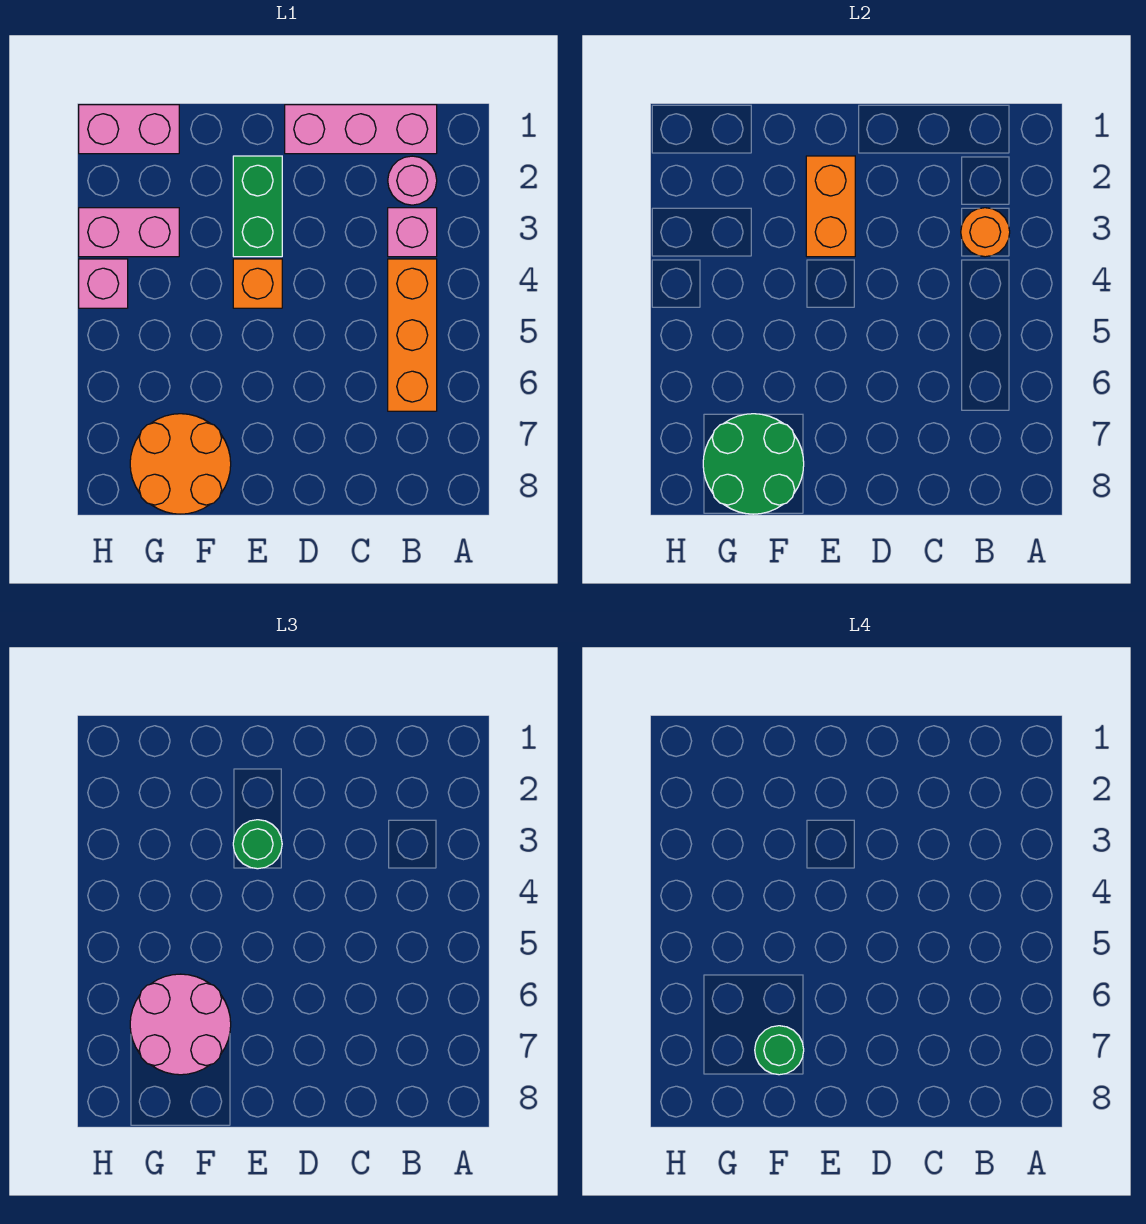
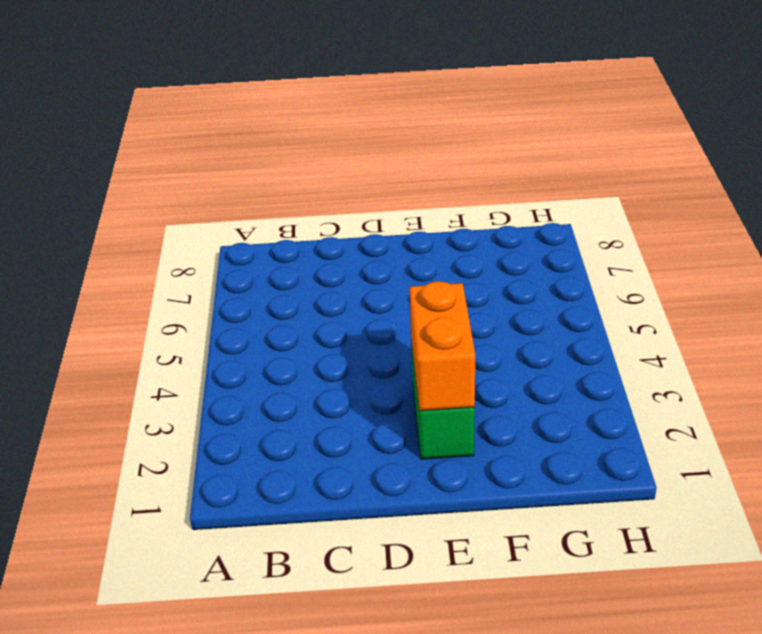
none -> pink brick B1:D1 level 1
none -> pink round brick B2 level 1
none -> pink brick B3 level 1

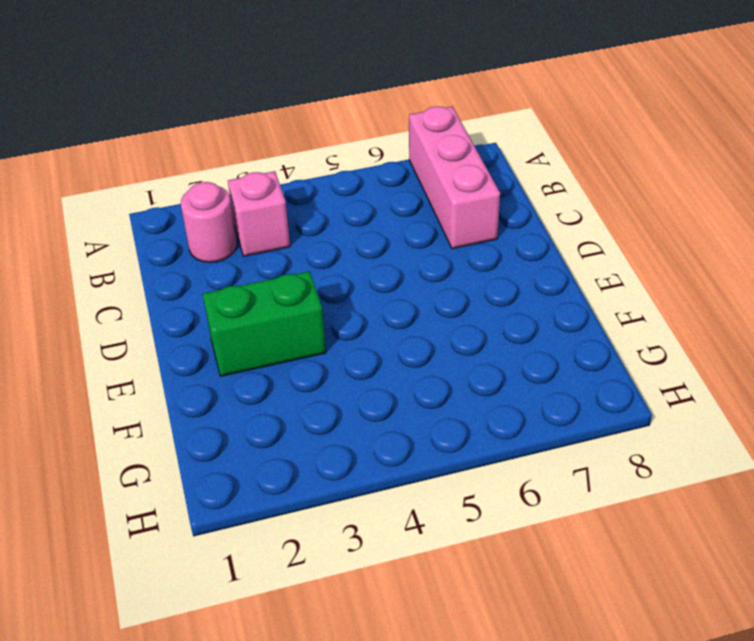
pink brick A7:C7 level 1 -> pink brick B1:D1 level 1
none -> orange brick B4:B6 level 1
none -> orange brick E4 level 1
none -> orange round brick F7:G8 level 1

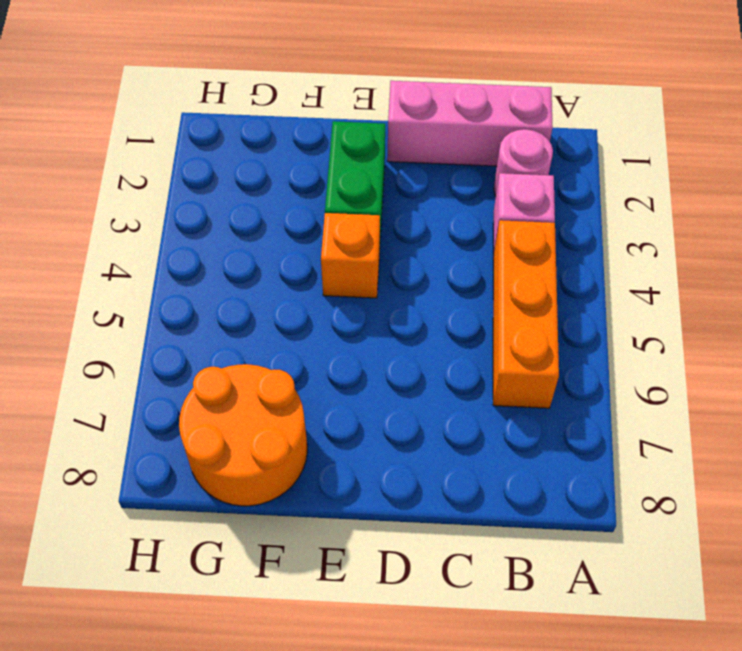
none -> pink brick G1:H1 level 1
none -> pink brick G3:H3 level 1
none -> pink brick H4 level 1

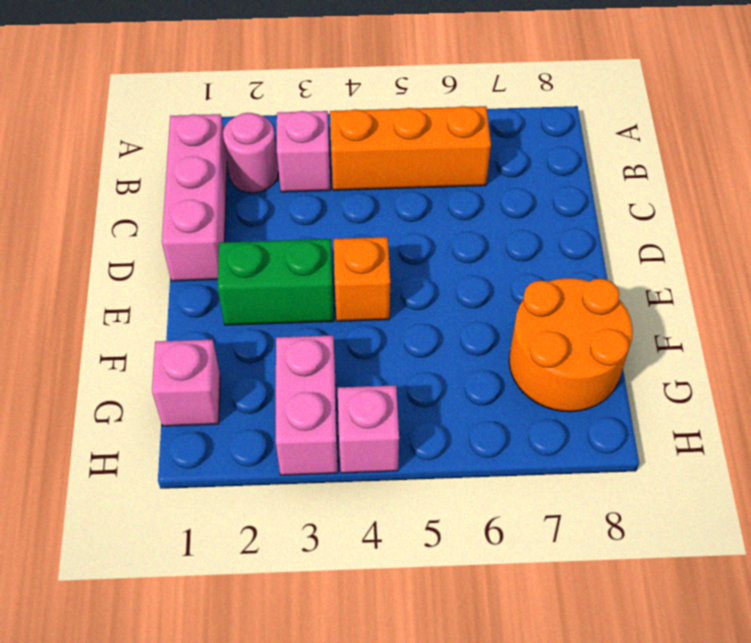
pink brick G1 level 1 -> pink brick G1:H1 level 1
none -> orange round brick B3 level 2
none -> orange brick E2:E3 level 2
none -> green round brick F7:G8 level 2

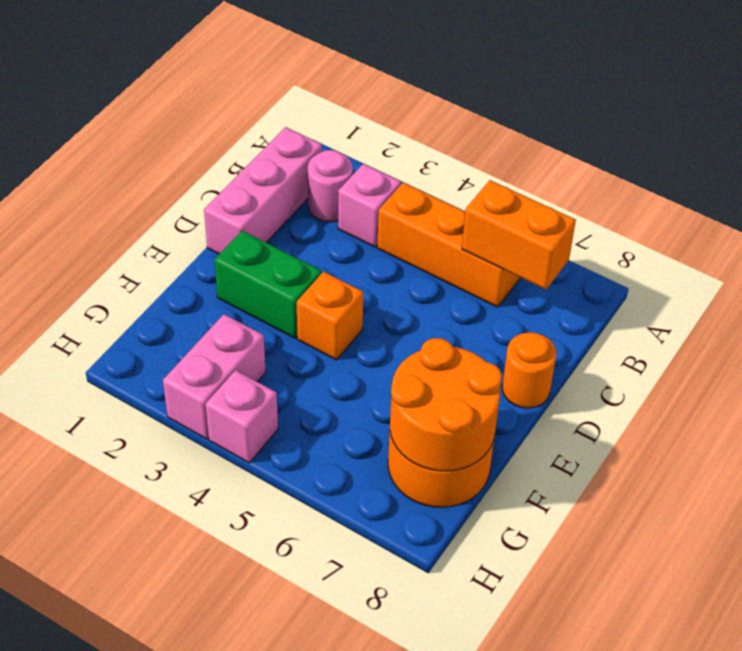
orange brick B6:B7 level 2 -> orange brick E2:E3 level 2
orange round brick D8 level 1 -> orange round brick B3 level 2
orange round brick F7:G8 level 2 -> green round brick F7:G8 level 2
none -> pink brick G1:H1 level 1
none -> green round brick E3 level 3
none -> pink round brick F6:G7 level 3

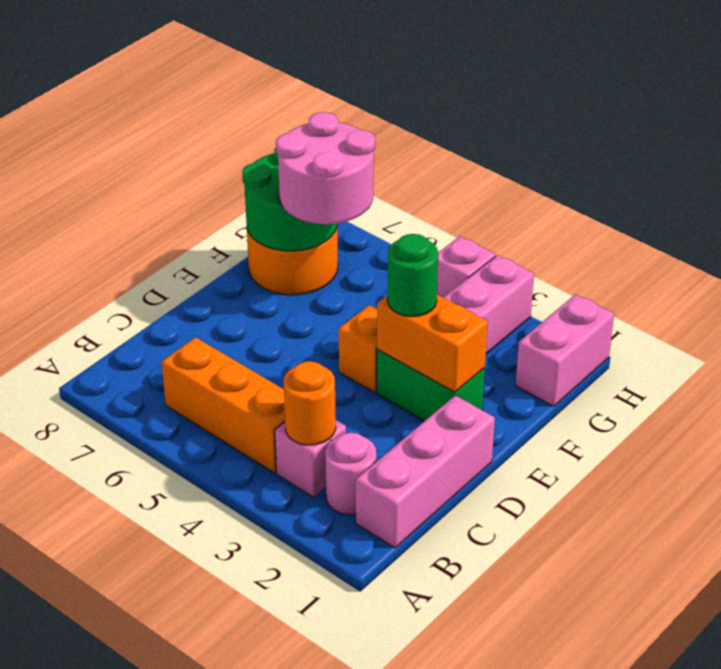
none -> green round brick F7 level 4

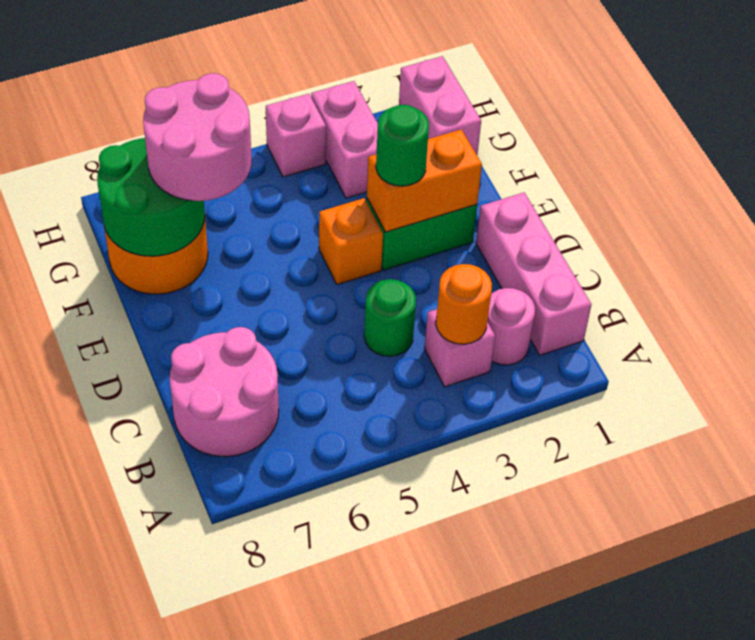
pink round brick B7:C8 level 1 -> none
green round brick C4 level 1 -> green round brick F7 level 4
none -> orange brick B4:B6 level 1

